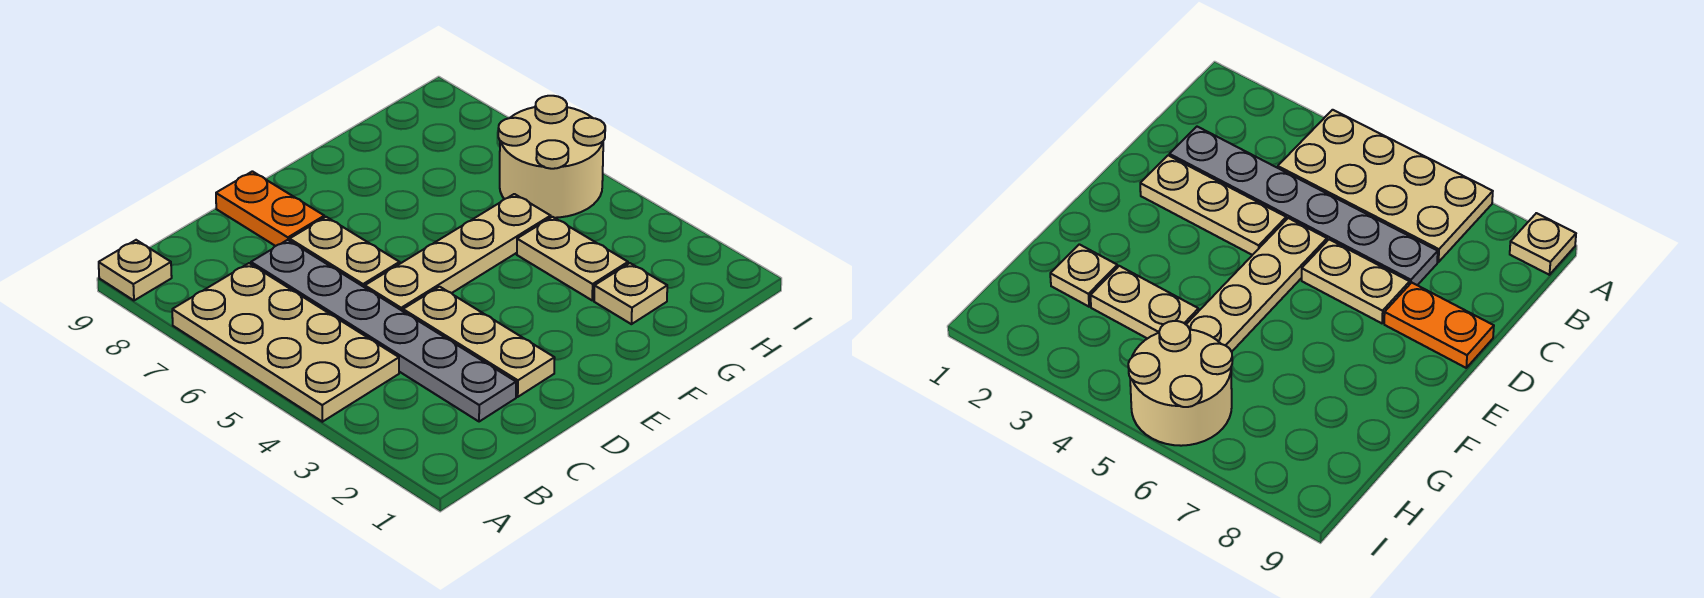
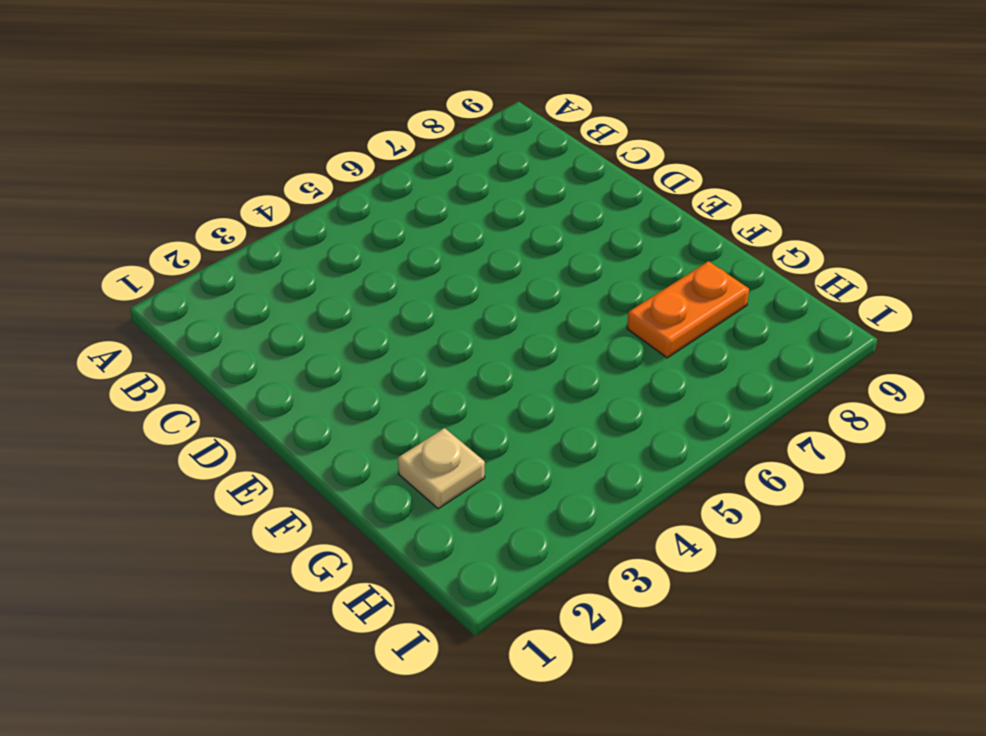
orange plate G7:G8 level 1 -> orange plate D8:D9 level 1
none -> tan plate A4:B7 level 1
none -> tan plate A9 level 1

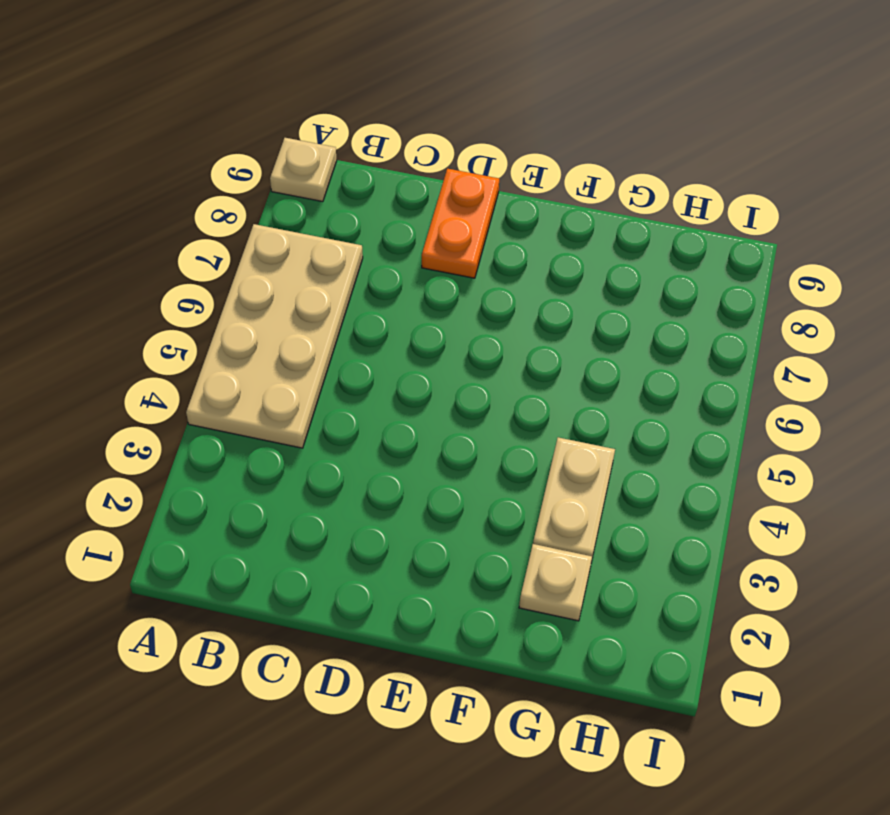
none -> grey plate C2:C7 level 1
none -> tan plate D2:D4 level 1

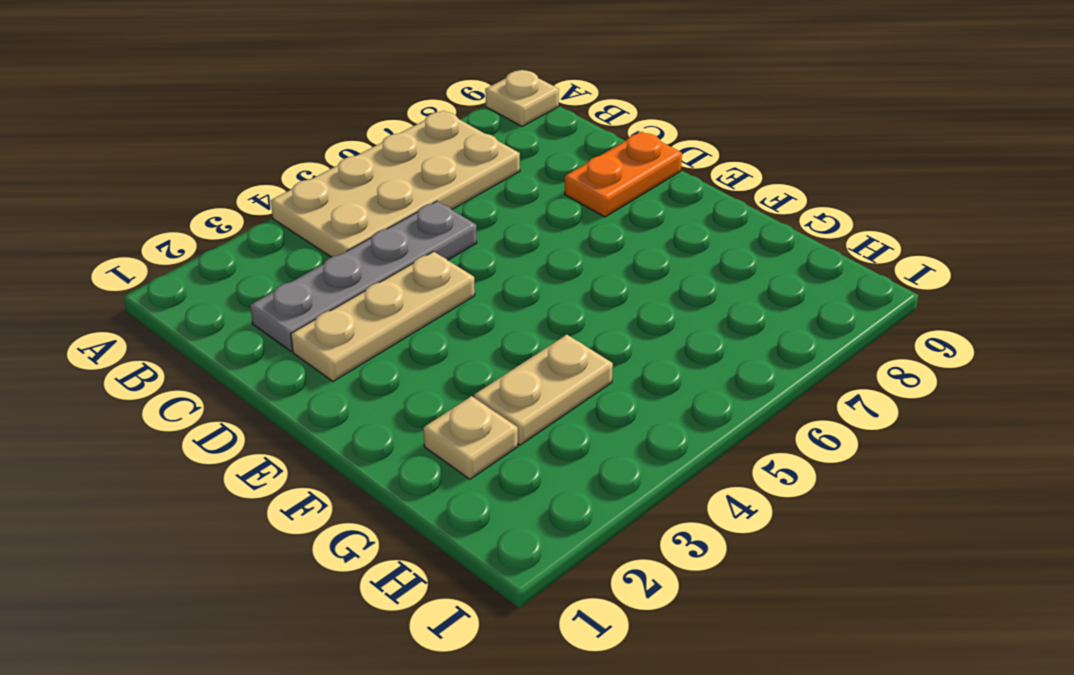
grey plate C2:C5 level 1 -> grey plate C2:C7 level 1
none -> tan plate D5:G5 level 1
none -> tan plate D6:D7 level 1

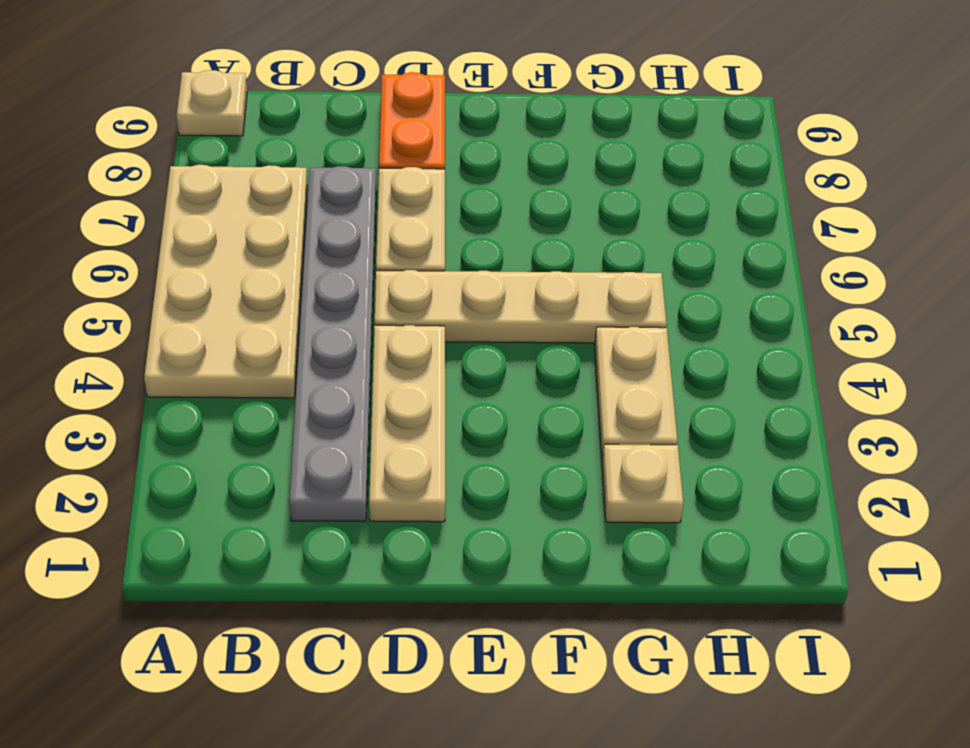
none -> tan round brick H5:I6 level 1

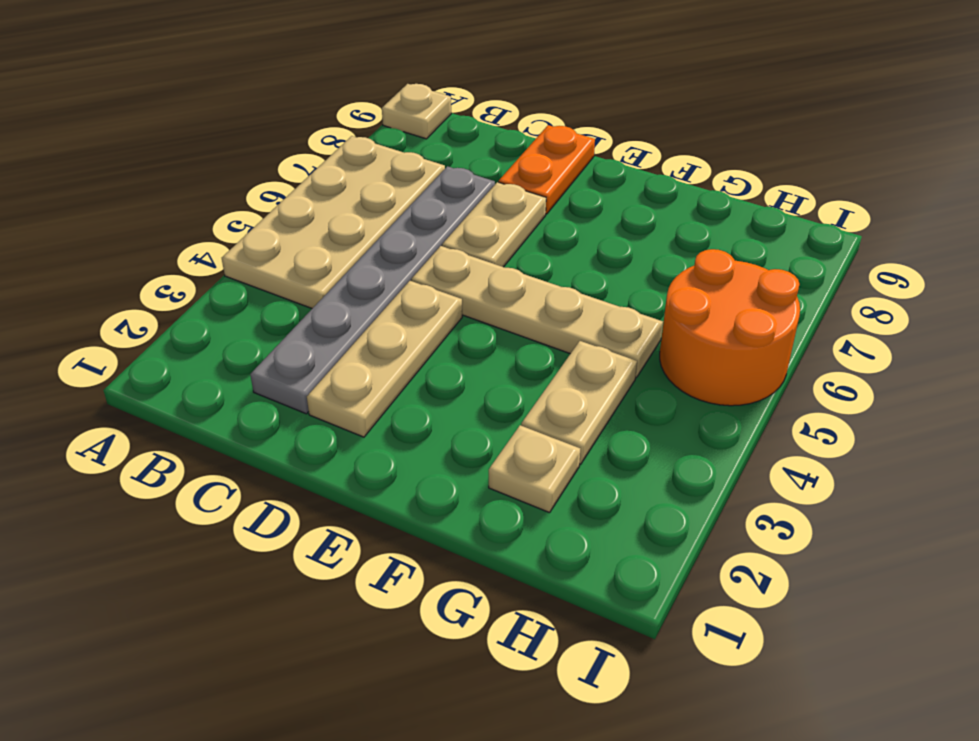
orange round brick H5:I6 level 1 -> tan round brick H5:I6 level 1

